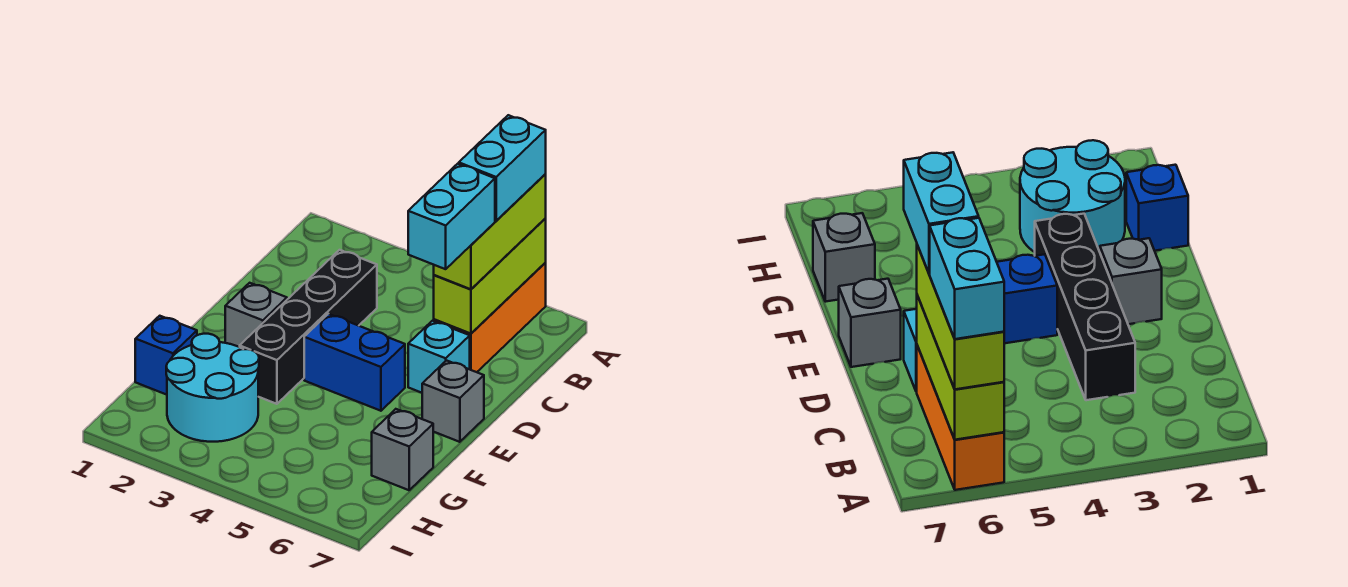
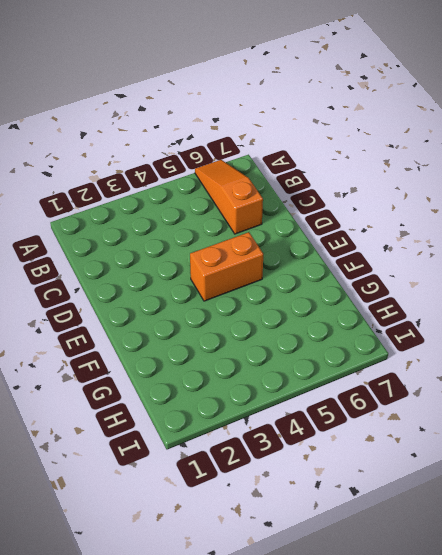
orange slope A6:C6 level 1 top C -> orange brick A6:C6 level 1
orange brick E4:E5 level 1 -> blue brick E4:E5 level 1
none -> black brick C3:F3 level 1
none -> cyan brick D6 level 1
none -> grey brick E2 level 1

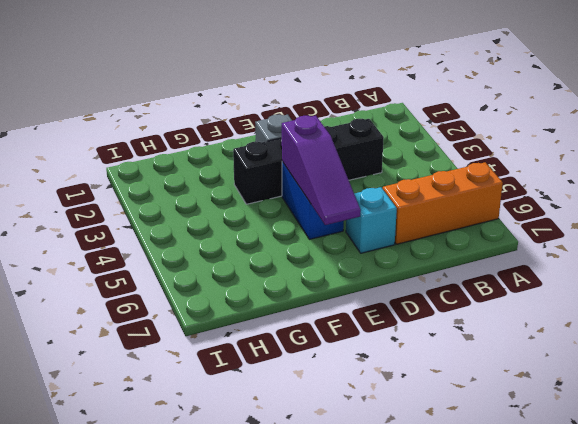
purple slope E4:E6 level 2 top 4 -> none
none -> grey brick E7 level 1
none -> blue brick G1 level 1
none -> cyan round brick G2:H3 level 1

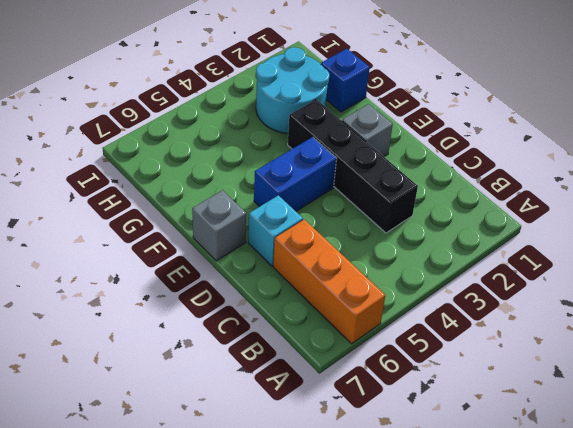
none -> grey brick G7 level 1
none -> lime brick A6:C6 level 2
none -> lime brick A6:C6 level 3

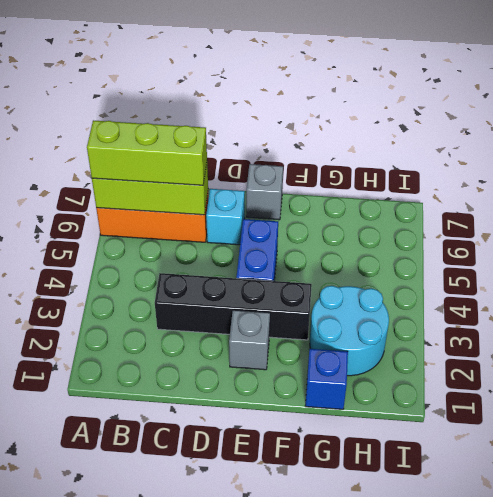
none -> grey brick G7 level 1
none -> cyan brick A6:B6 level 4
none -> cyan brick C6:D6 level 4

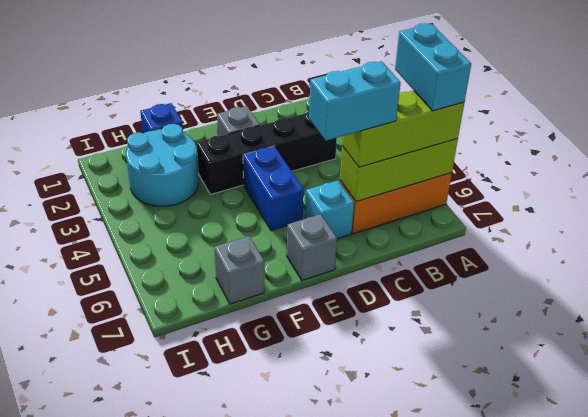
cyan brick A5:A6 level 4 -> cyan brick A6:B6 level 4

